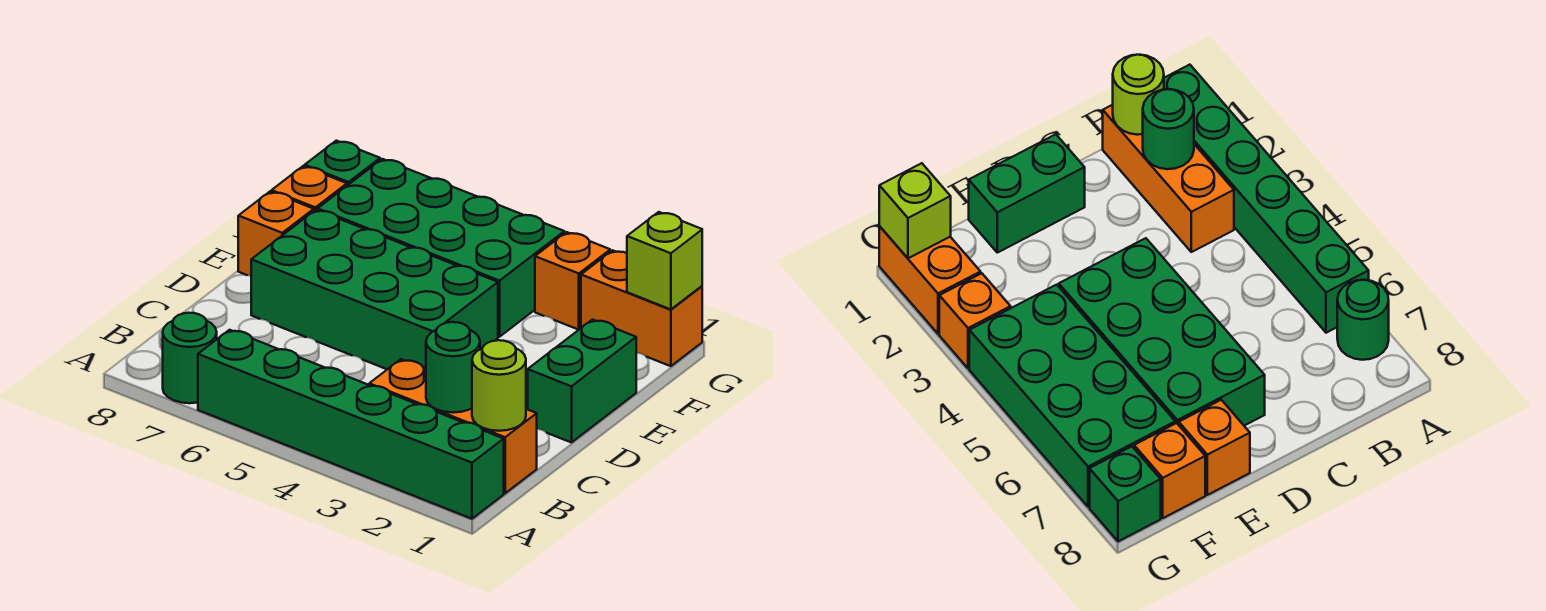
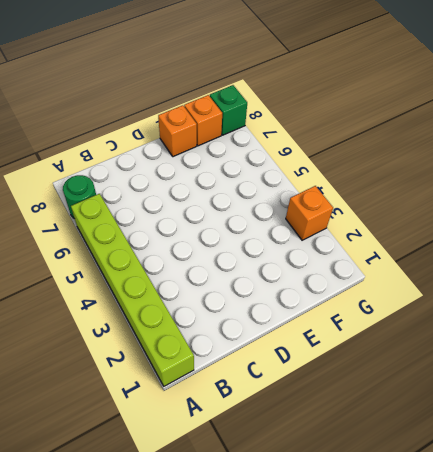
lime brick A1:A6 level 1 -> green brick A1:A6 level 1
none -> orange brick B1:B3 level 1
none -> green brick D1:E1 level 1
none -> green brick D4:E7 level 1

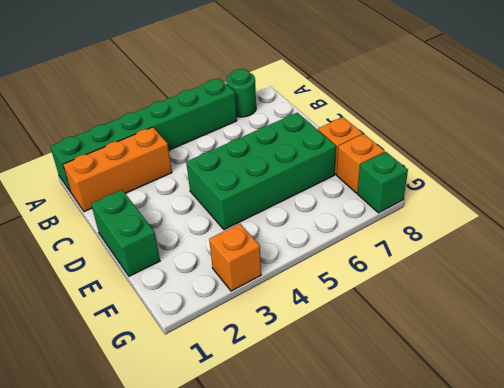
none -> green brick F4:G7 level 1
none -> orange brick G1:G2 level 1
none -> lime round brick B1 level 2

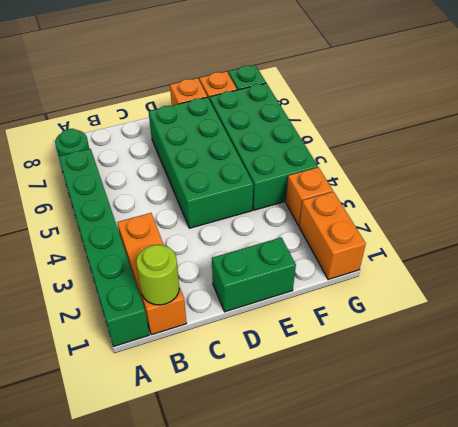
none -> green round brick B2 level 2
none -> lime brick G1 level 2

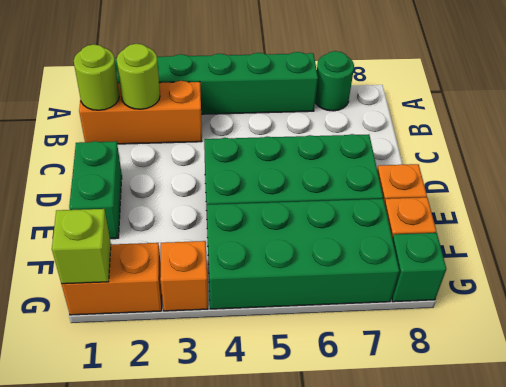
lime round brick B2 level 2 -> green round brick B2 level 2

